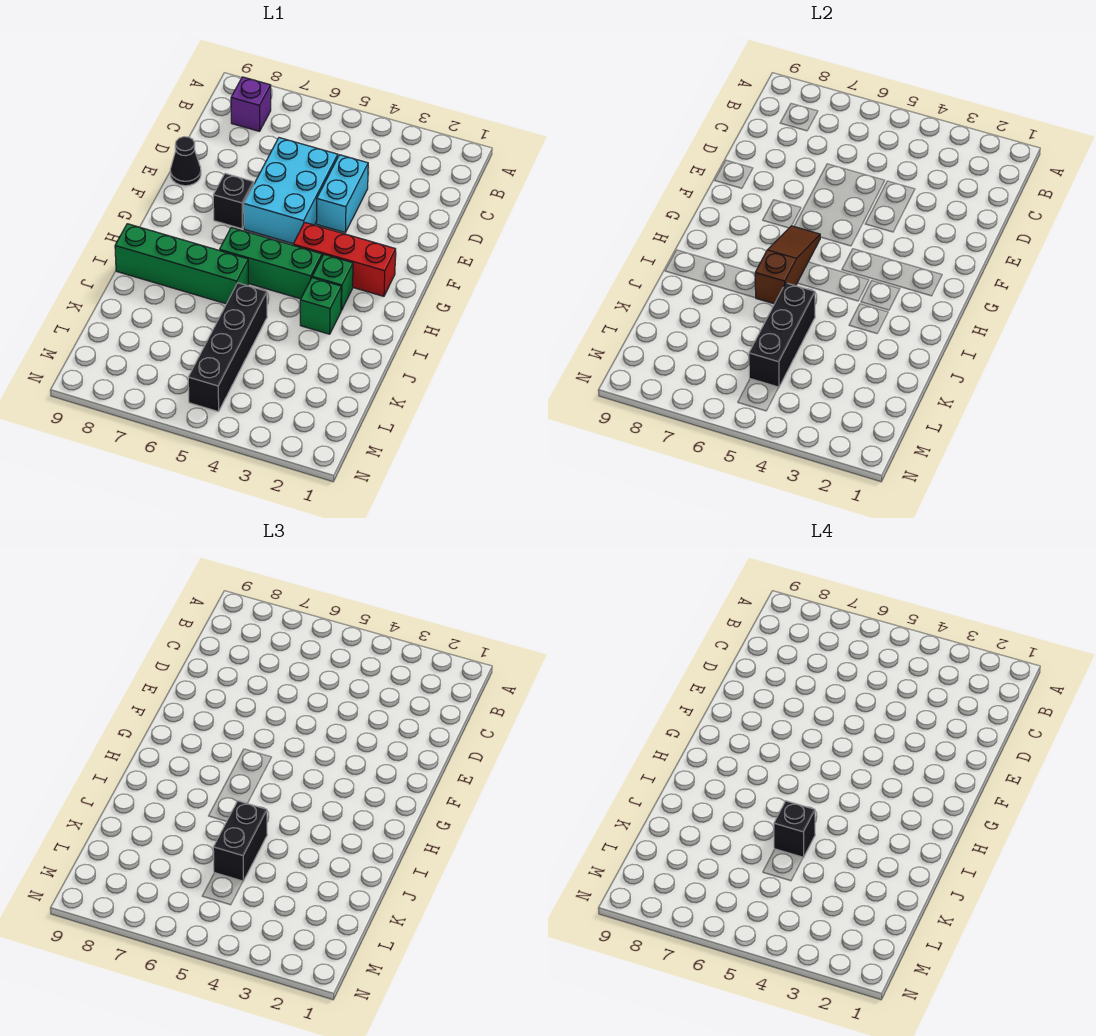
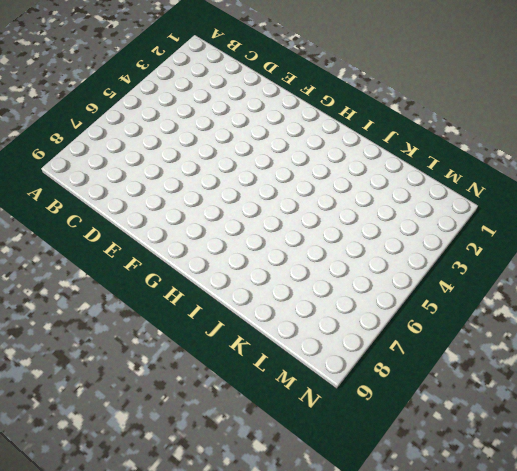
none -> purple brick B8 level 1
none -> cyan brick D4:E4 level 1
none -> cyan brick D5:F6 level 1

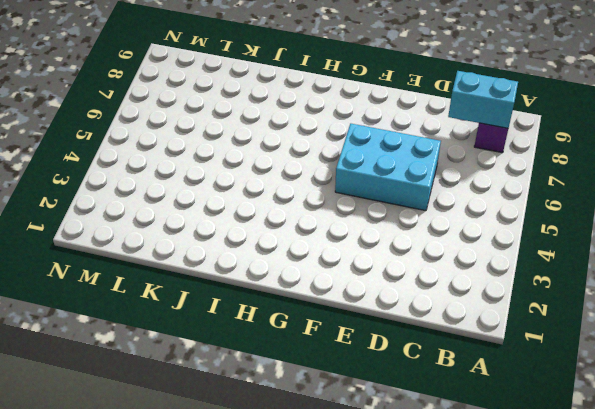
cyan brick B8:C8 level 2 -> cyan brick D4:E4 level 1
none -> black cone E9 level 1
none -> black brick F7 level 1
none -> red brick G2:G4 level 1

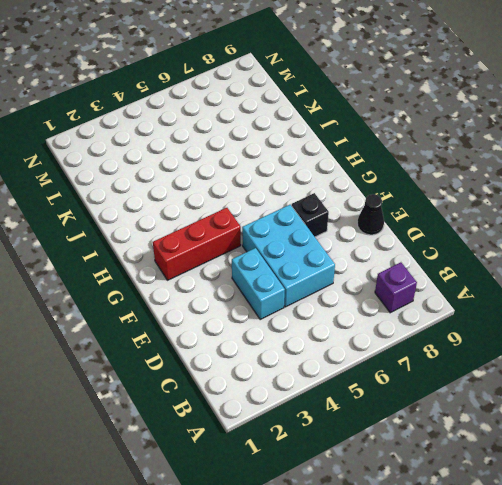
none -> green brick H3 level 1
none -> green brick H4:H6 level 1
none -> green brick I3 level 1

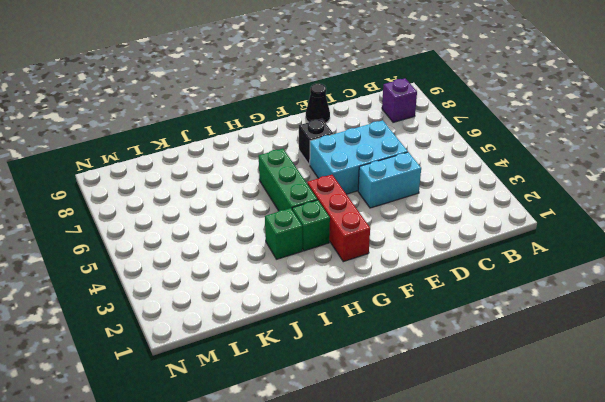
none -> green brick I6:I9 level 1
none -> black brick J5:M5 level 1
none -> brown slope G6:I6 level 2 top I

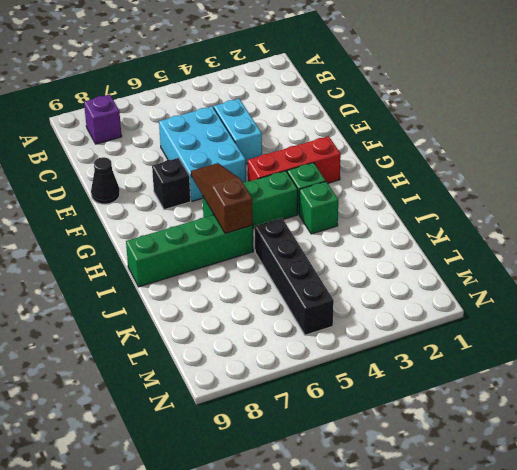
none -> black brick J5:L5 level 2
none -> black brick J5:K5 level 3
none -> black brick J5 level 4

